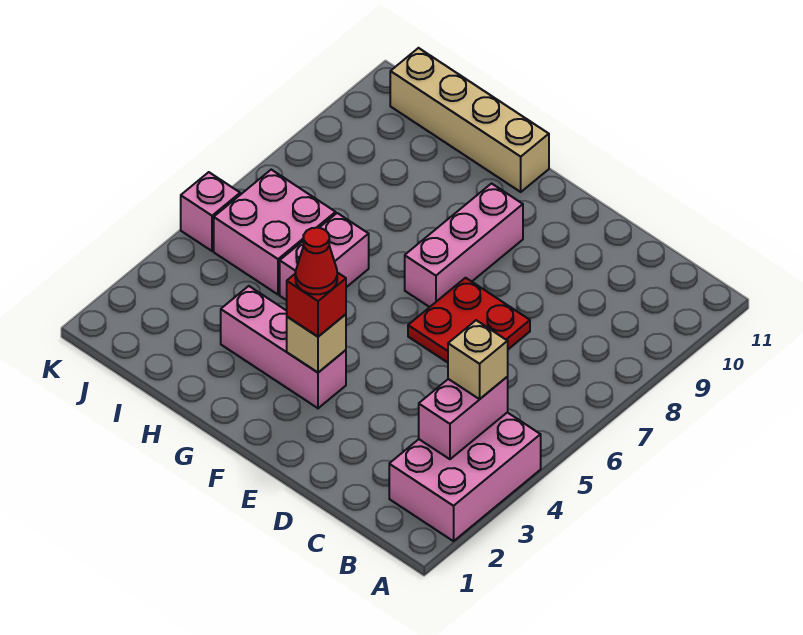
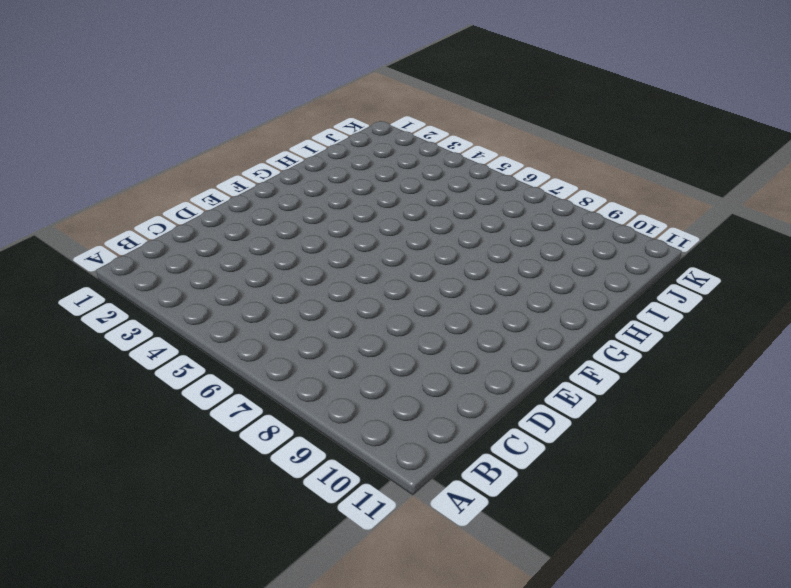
none -> pink brick A2:B4 level 1
none -> red plate D6:E7 level 1
none -> pink brick F3:H3 level 1

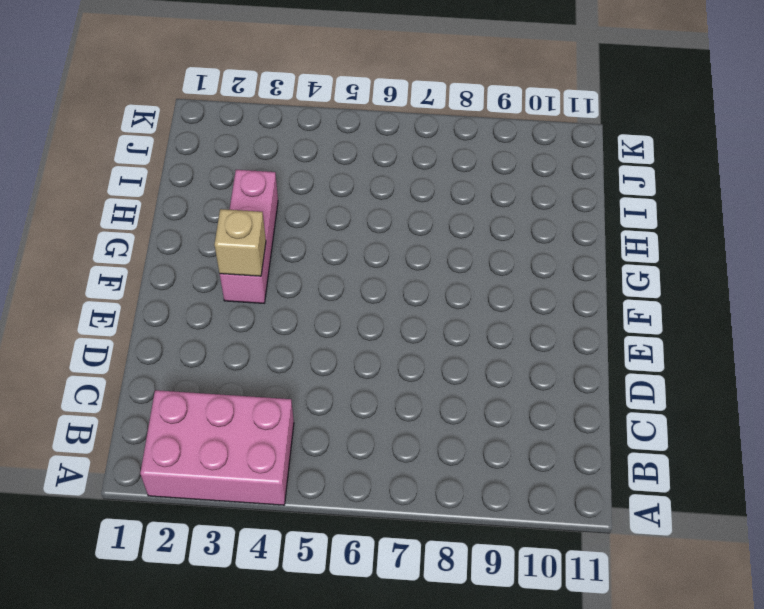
none -> red plate D6:E7 level 1
none -> pink brick F7:F9 level 1
none -> tan brick G11:J11 level 1

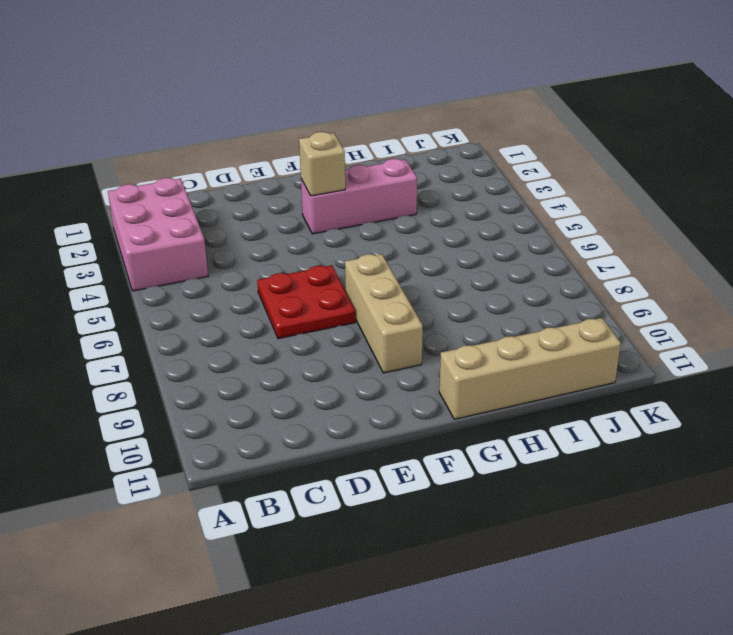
tan brick F7:F9 level 1 -> pink brick F7:F9 level 1
none -> pink brick H5:H6 level 1
none -> pink brick I5:J6 level 1
none -> pink brick K5 level 1

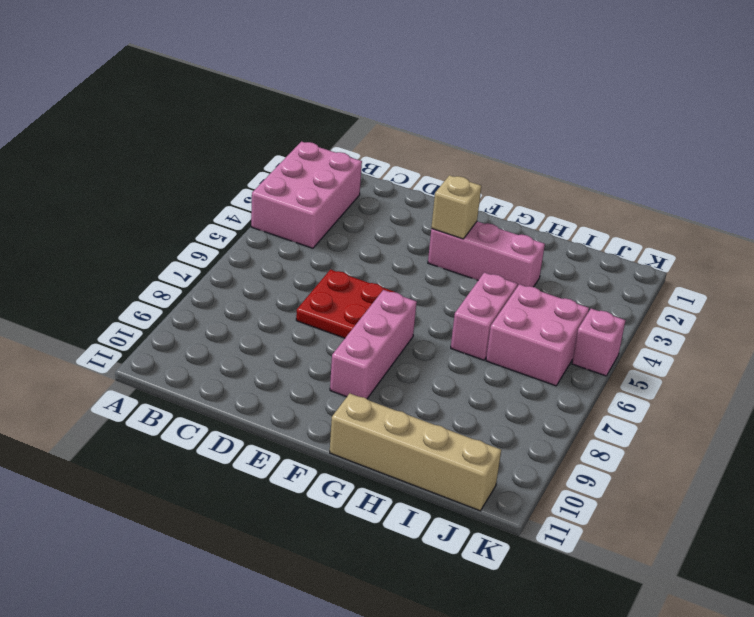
none -> pink brick B3:B4 level 2
none -> tan brick B4 level 3
none -> red brick F3 level 3

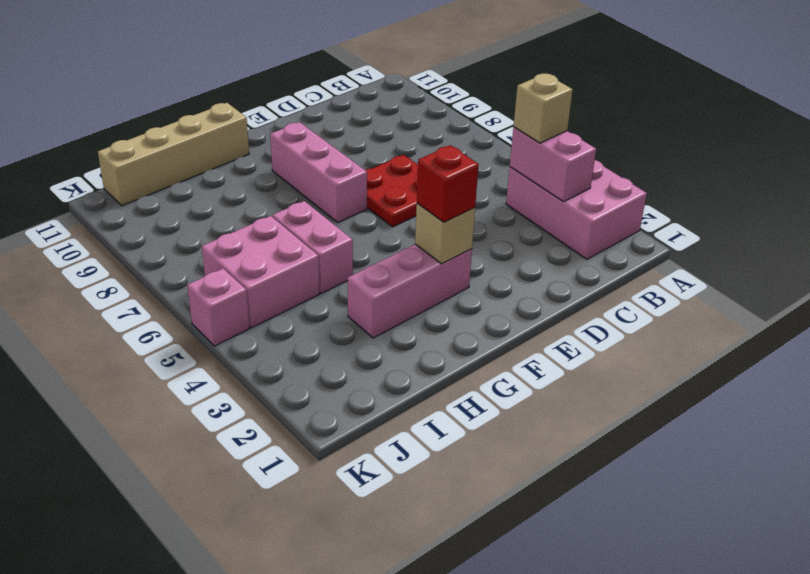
none -> red cone F3 level 4

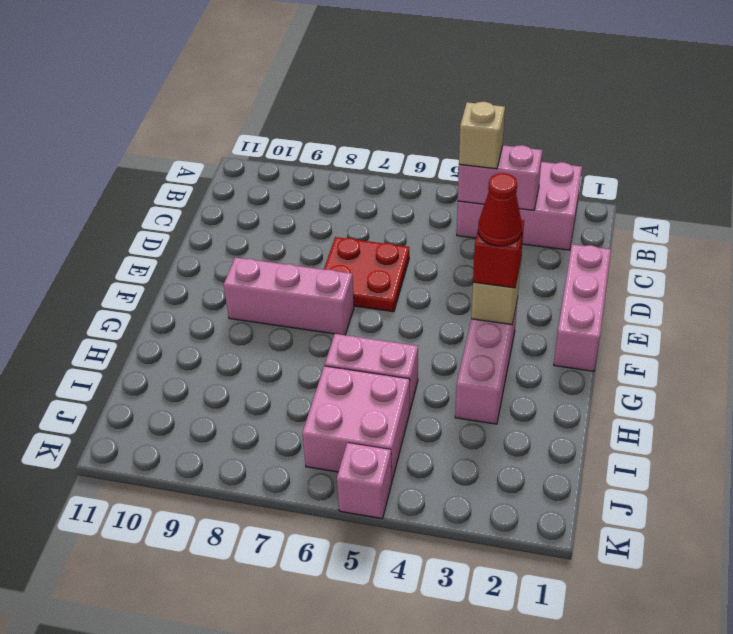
pink brick D1:F1 level 1 -> none
none -> tan brick G11:J11 level 1

